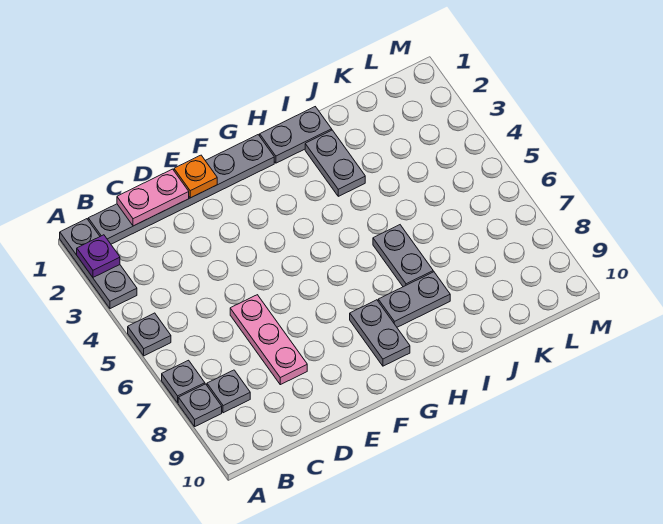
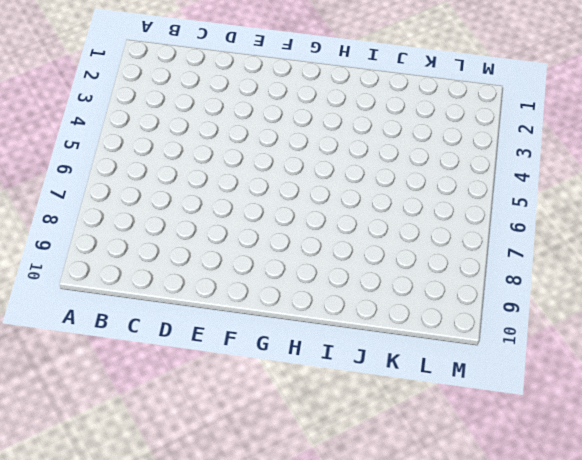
none -> grey plate A1:A3 level 1
none -> grey plate A5 level 1
none -> grey plate A7 level 1

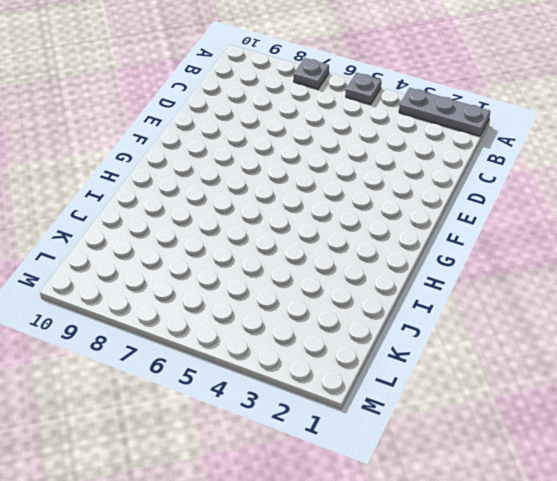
none -> grey plate A8 level 1
none -> grey plate B1:G1 level 1
none -> grey plate B8 level 1

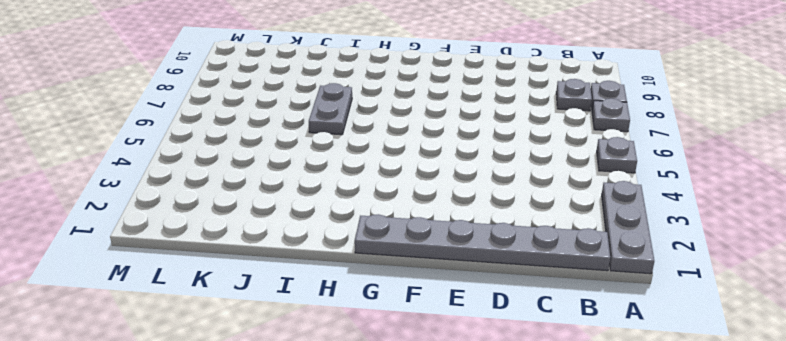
none -> pink plate D6:D8 level 1
none -> grey plate G8:G9 level 1
none -> grey plate H1:I1 level 1

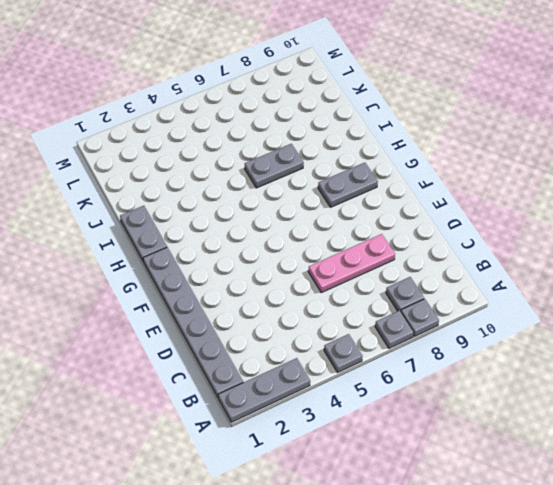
none -> grey plate H8:I8 level 1
none -> grey plate I2:I3 level 1
none -> purple plate A2 level 2

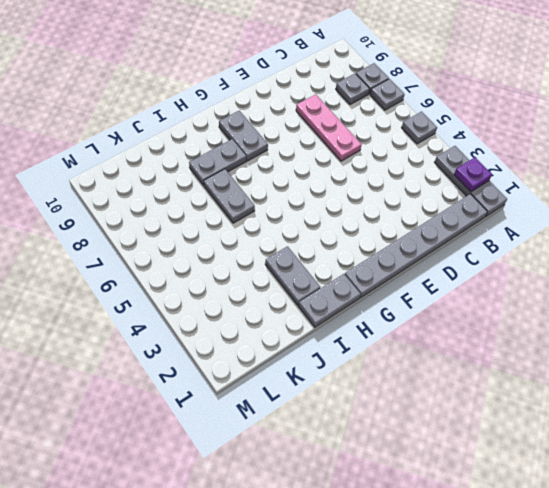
none -> pink plate C1:D1 level 2
none -> orange plate E1 level 2

